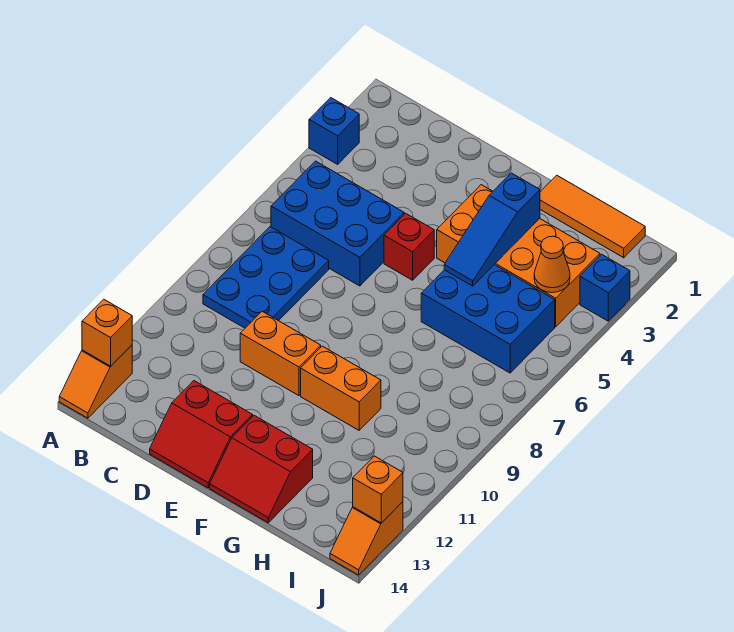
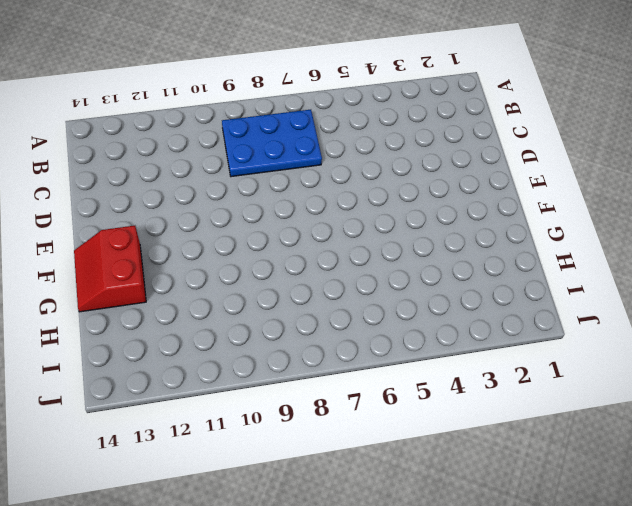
none -> blue brick A3 level 1
none -> orange slope A13:A14 level 1 top 13
none -> blue brick B5:D6 level 1

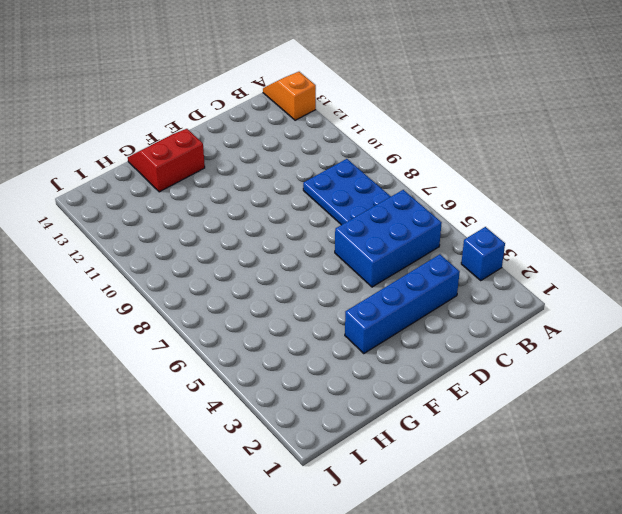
blue brick C3:F3 level 1 -> orange brick F3:I4 level 1
none -> orange brick D10:E10 level 1
none -> red slope D13:E14 level 1 top 13
none -> red brick E5 level 1

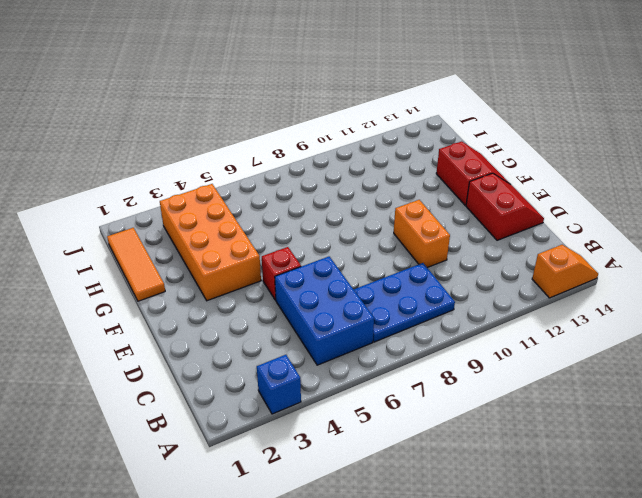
none -> orange brick F10:G10 level 1
none -> blue brick G5:I6 level 1
none -> blue brick J3 level 1

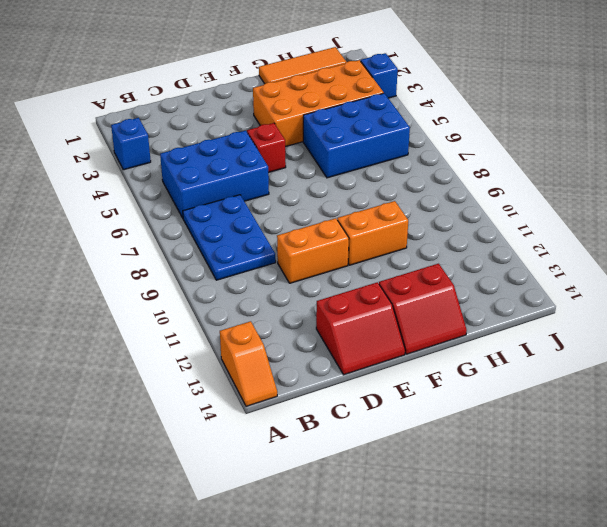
none -> orange slope J13:J14 level 1 top 13
none -> orange brick A13 level 2
none -> blue slope G3:G5 level 2 top 3

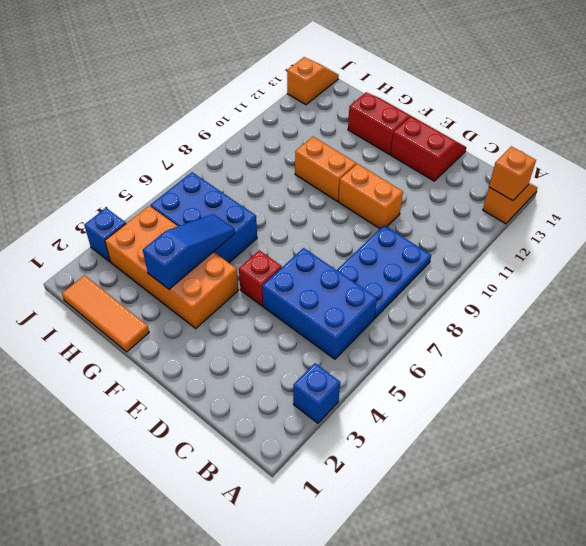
none -> orange cone I4 level 2
none -> orange brick J13 level 2

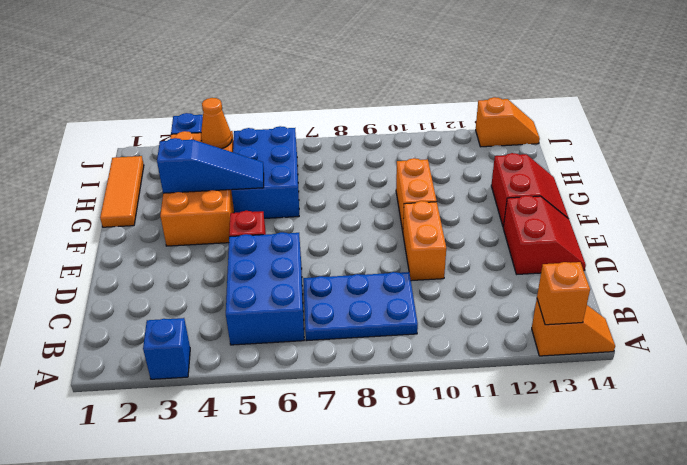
none -> orange brick J13 level 2

